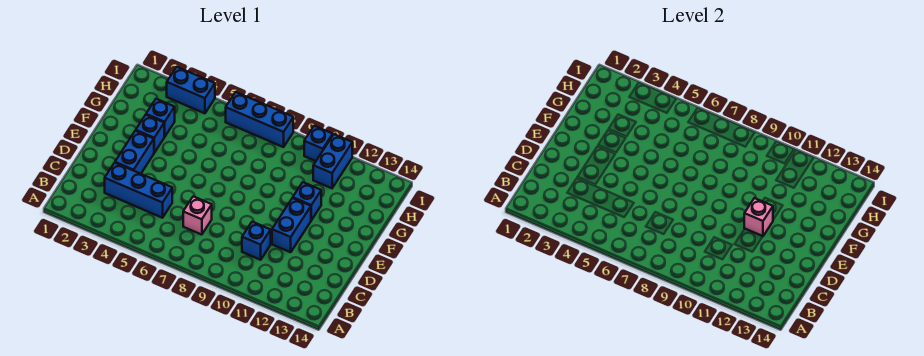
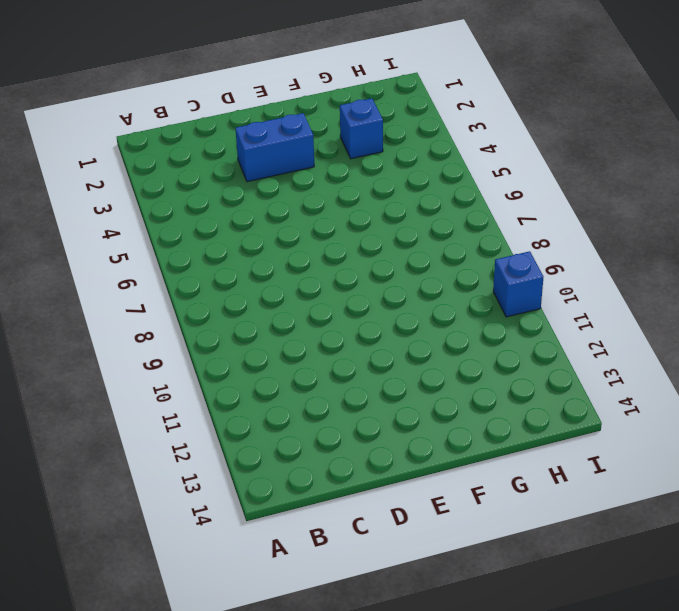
none -> blue brick C3:C5 level 1
none -> pink brick C7 level 1
none -> blue brick C10 level 1

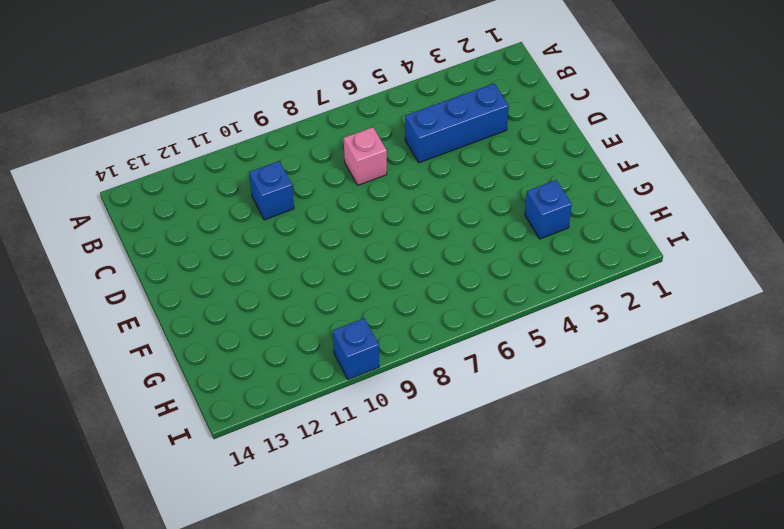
none -> blue brick D3:E3 level 1
none -> blue brick D11:E11 level 1
none -> blue brick F3 level 1

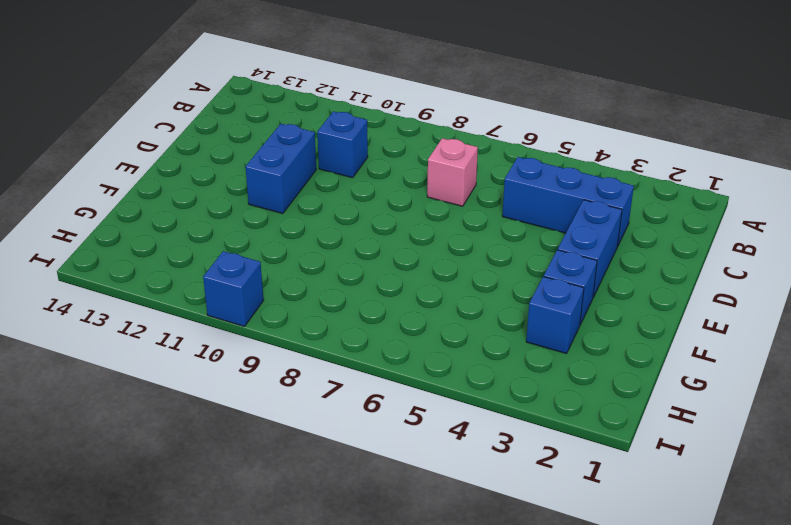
none -> blue brick F11 level 1
none -> blue brick H11:I11 level 1
none -> blue brick I3:I4 level 1

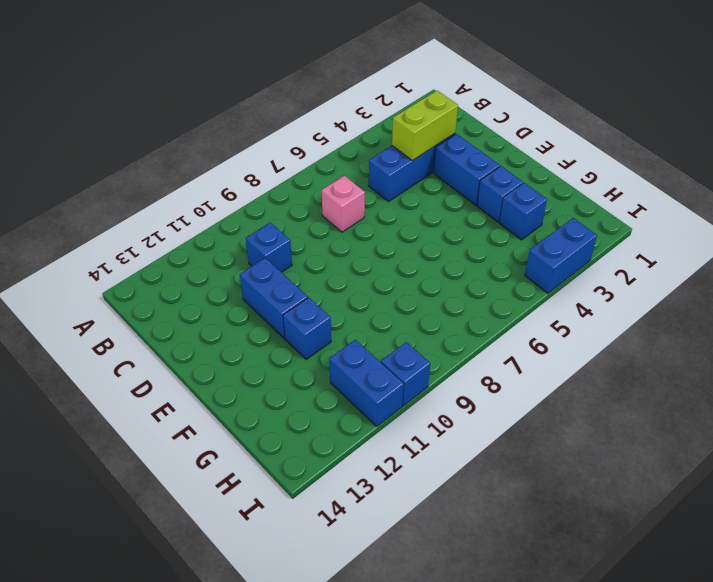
lime brick C3:C4 level 2 -> none
none -> blue brick I6:I8 level 1
none -> pink brick E11 level 2

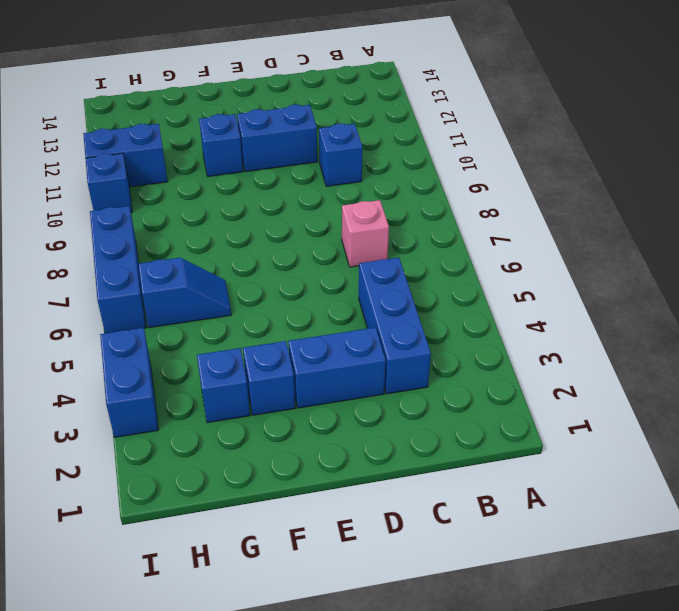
blue slope G6:H6 level 1 top H -> none
none -> pink brick E11 level 2

